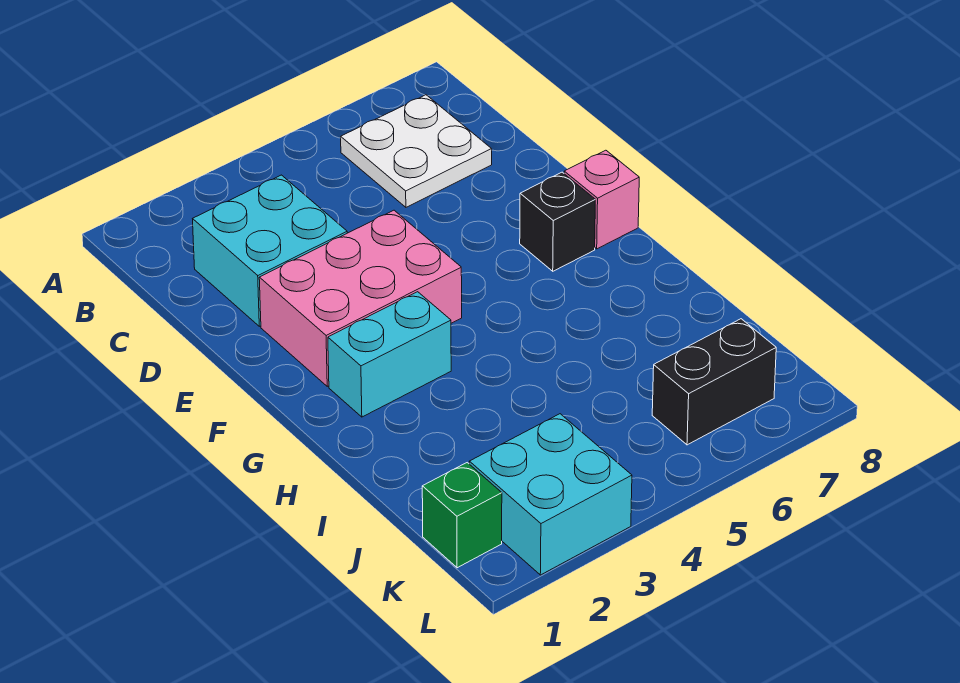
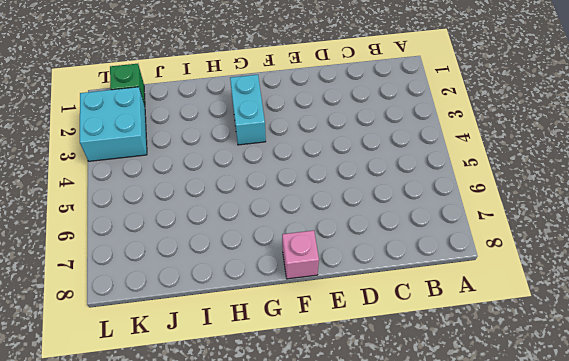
none -> white plate B6:C7 level 1
none -> cyan brick C2:D3 level 1

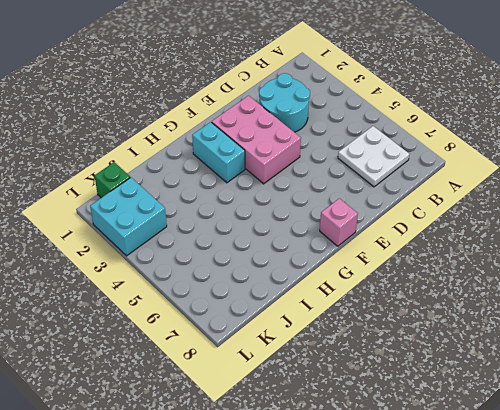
cyan round brick C2:D3 level 1 -> cyan brick C2:D3 level 1
none -> black brick F7 level 1
none -> black brick K6:K7 level 1

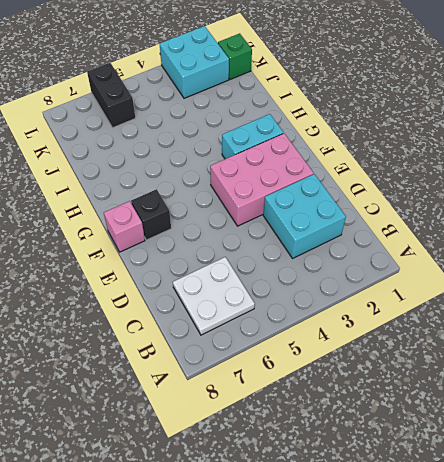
black brick K6:L6 level 1 -> black brick K6:K7 level 1

